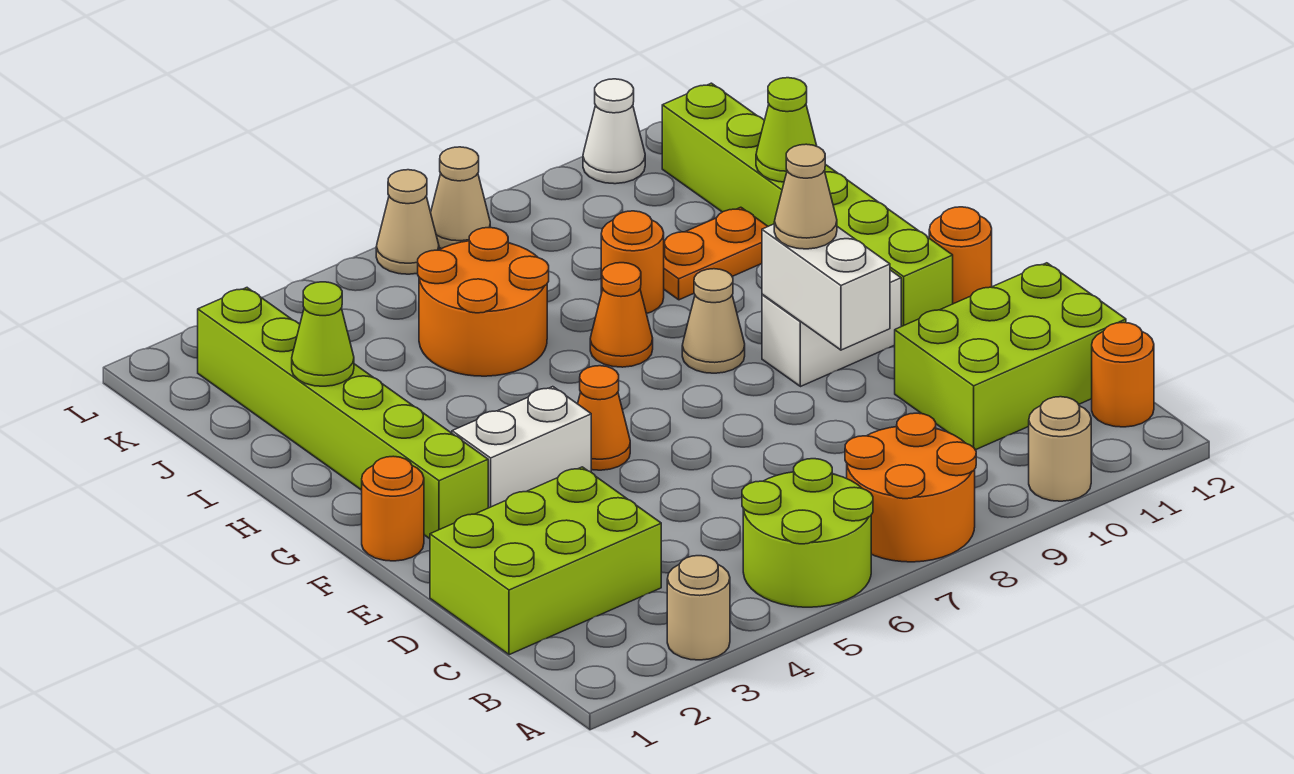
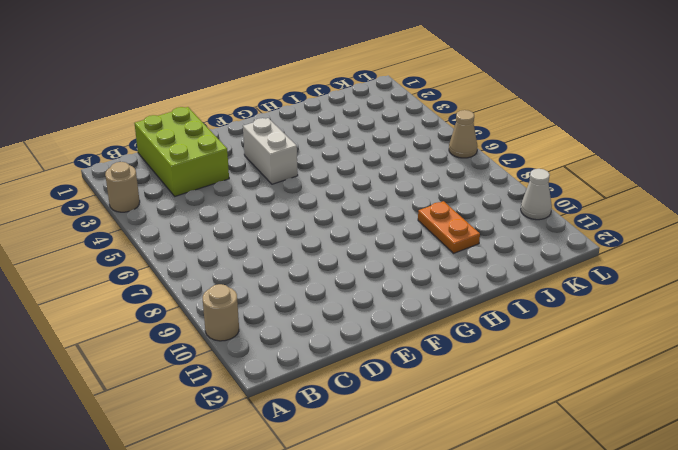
none -> lime round brick A5:B6 level 1
none -> orange round brick A7:B8 level 1
none -> orange round brick B12 level 1

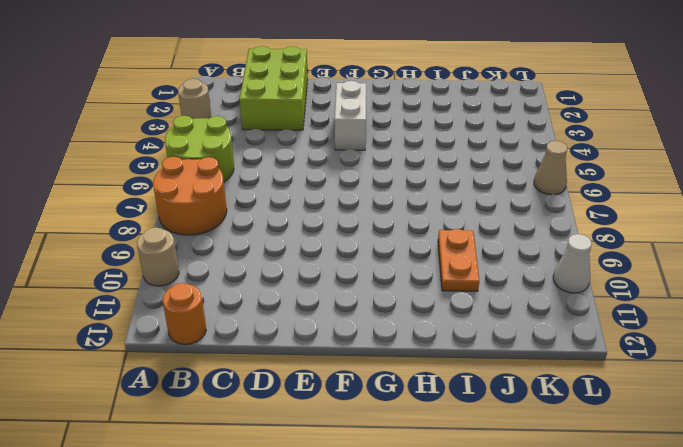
none -> lime brick C10:D12 level 1
none -> orange round brick F1 level 1
none -> lime brick F2:K2 level 1

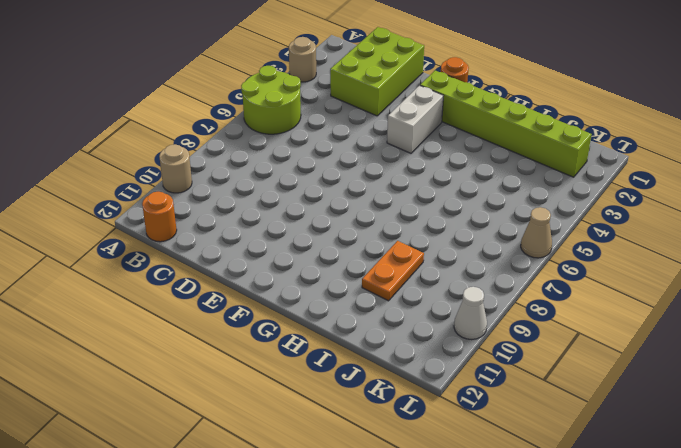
none -> orange round brick A7:B8 level 1
none -> lime brick C10:D12 level 1
none -> orange cone F5 level 1

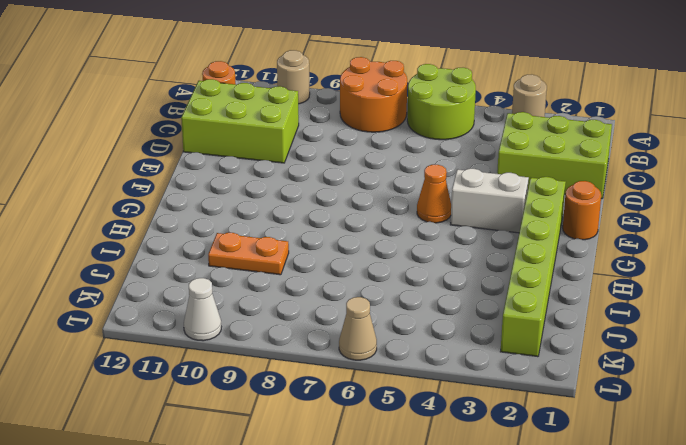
none -> white brick F9:F10 level 1
none -> lime brick F11:K11 level 1
none -> orange round brick F12 level 1

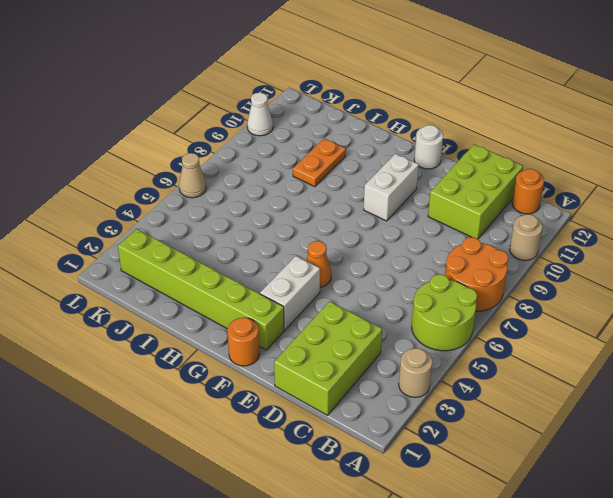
white round brick F12 level 1 -> orange round brick F12 level 1
none -> lime brick F11:K11 level 1
none -> tan cone G8 level 1
none -> orange cone H7 level 1

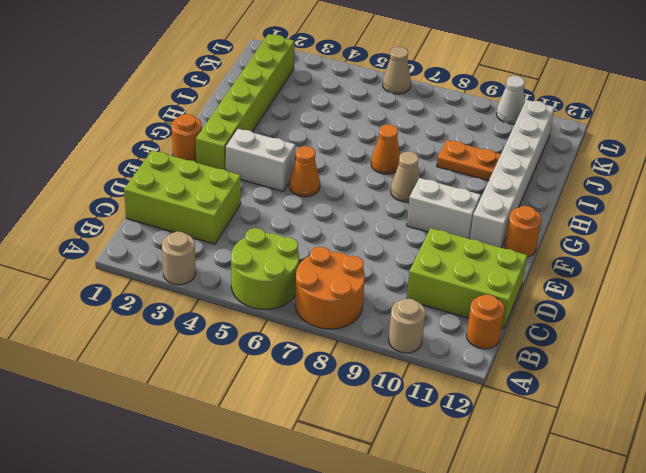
white brick F11:K11 level 1 -> lime brick F11:K11 level 1
none -> orange round brick I5:J6 level 1
none -> orange round brick I8 level 1
none -> tan cone L7 level 1

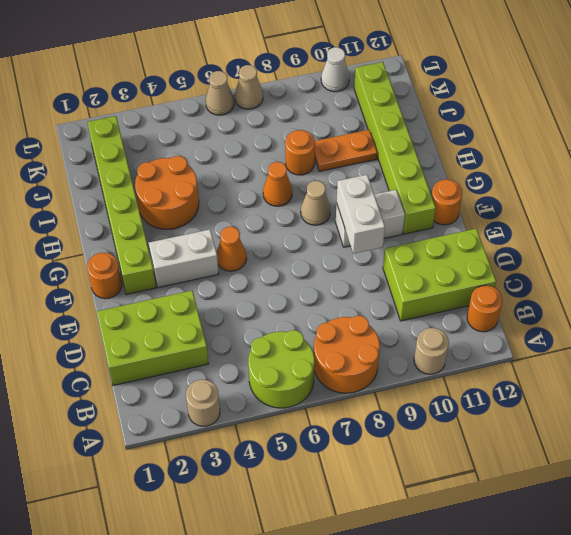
orange round brick H3:I4 level 1 -> orange round brick I5:J6 level 1
none -> lime cone I2 level 2
none -> lime cone I11 level 2
none -> tan cone F9 level 3

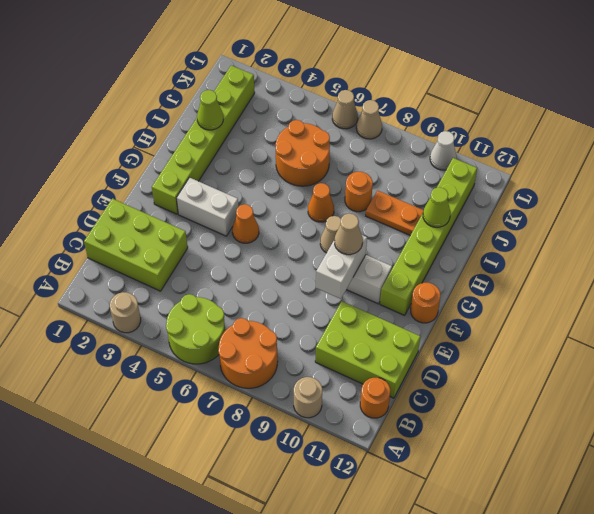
none -> orange round brick F1 level 1

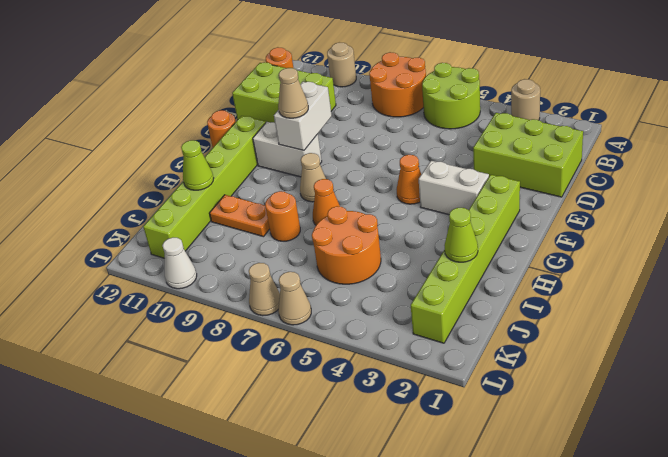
none -> orange round brick F1 level 1

